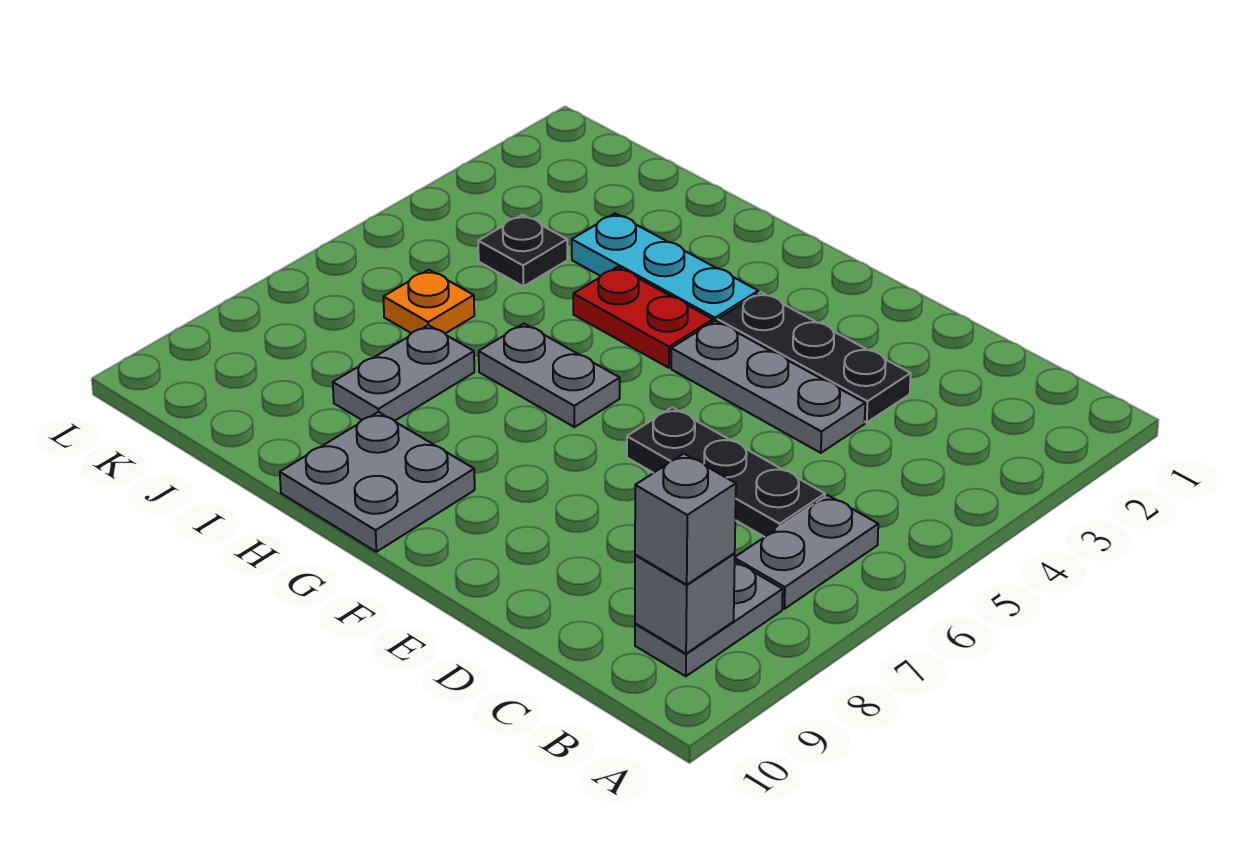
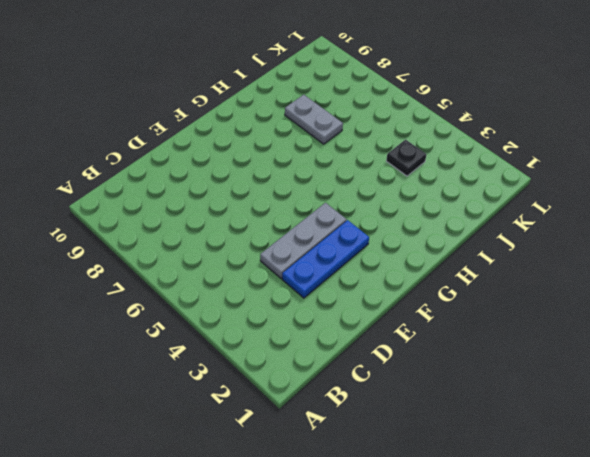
blue plate D3:F3 level 1 -> black plate D3:F3 level 1
none -> grey plate B6:B7 level 1
none -> grey plate B8:B9 level 1
none -> black plate C6:E6 level 1

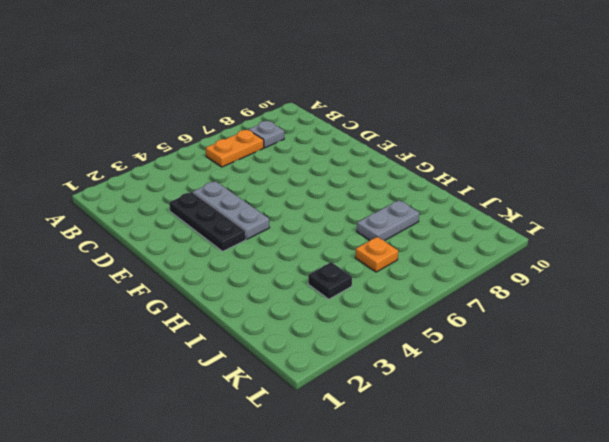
orange plate B6:B7 level 1 -> grey plate B6:B7 level 1
grey plate B8 level 1 -> grey plate B8:B9 level 1
none -> black plate C6:E6 level 1
none -> cyan plate G3:I3 level 1
none -> red plate G4:H4 level 1

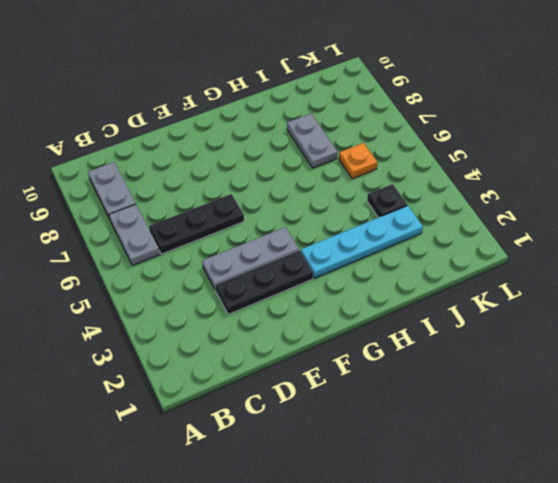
cyan plate G3:J3 level 1 -> cyan plate G3:I3 level 1
none -> red plate G4:H4 level 1
none -> grey plate G6:H6 level 1
none -> grey plate G9:H10 level 1

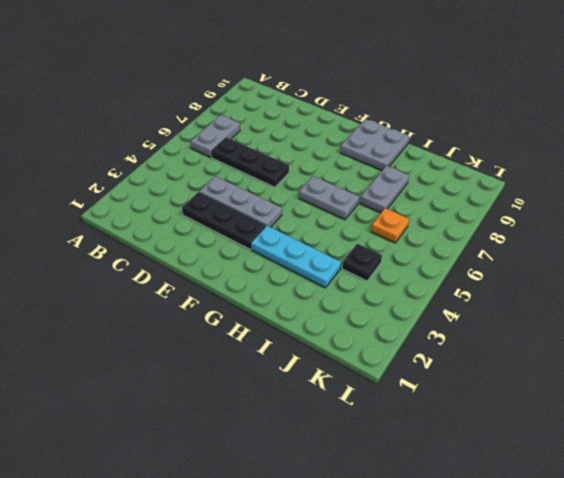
none -> grey plate B8:B9 level 1
none -> red plate G4:H4 level 1
none -> grey brick B9 level 2

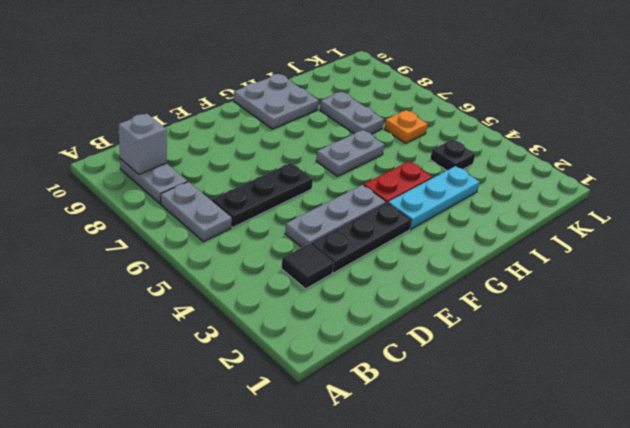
black tile C3 level 1 -> none
none -> grey brick B9 level 3

